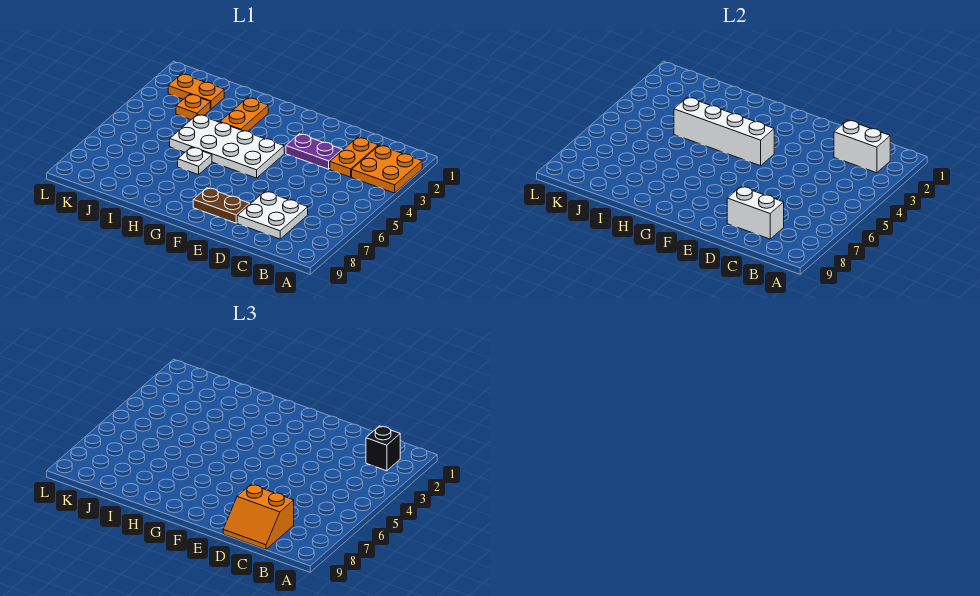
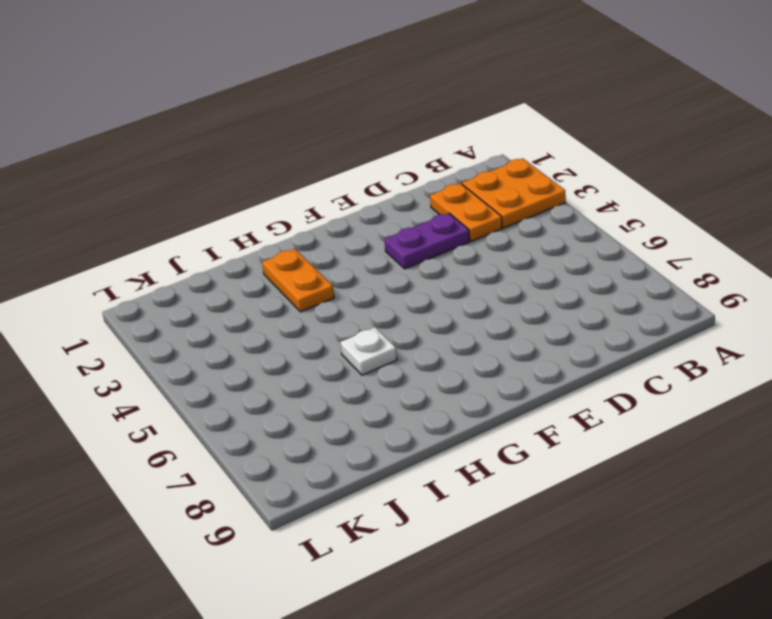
none -> white plate C7:D8 level 1
none -> brown plate E8:F8 level 1
none -> white plate F4:I5 level 1

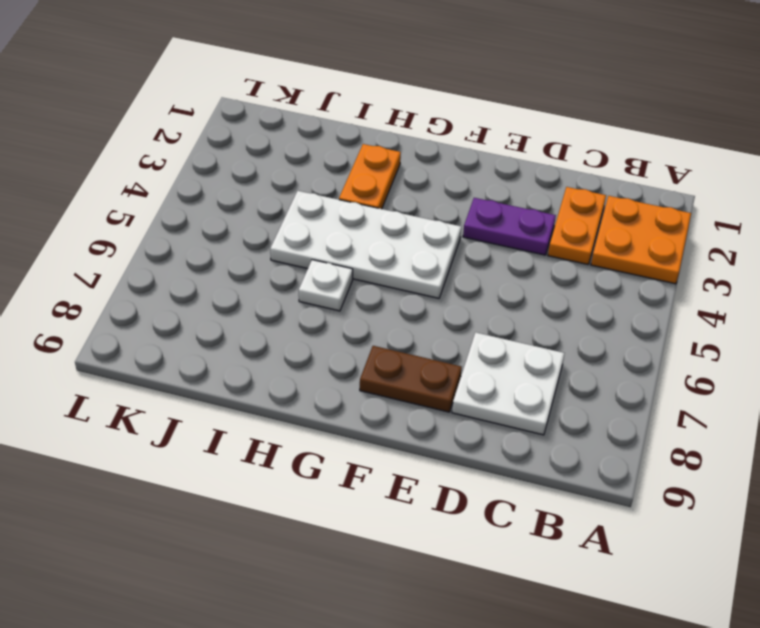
none -> orange plate J2:K2 level 1
none -> orange plate J3 level 1
none -> white brick B2:C2 level 2

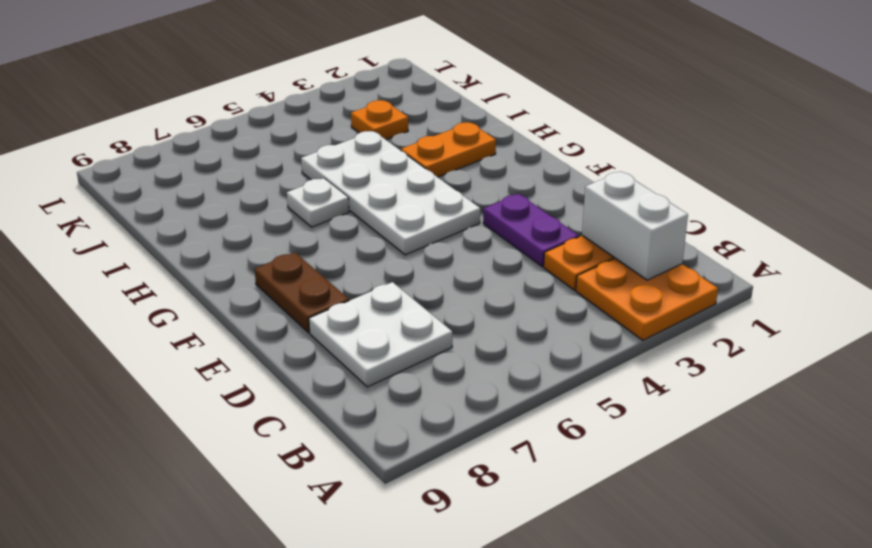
none -> orange plate J2:K2 level 1
none -> white brick C8:D8 level 2
none -> white brick F4:I4 level 2

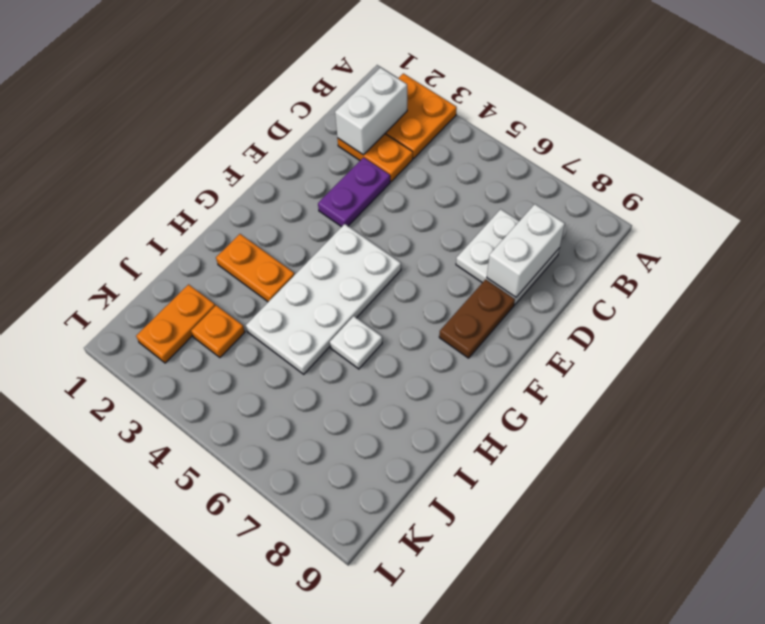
none -> white brick F4:I4 level 2
none -> black brick B2 level 3
none -> orange slope C8:D9 level 3 top 8

